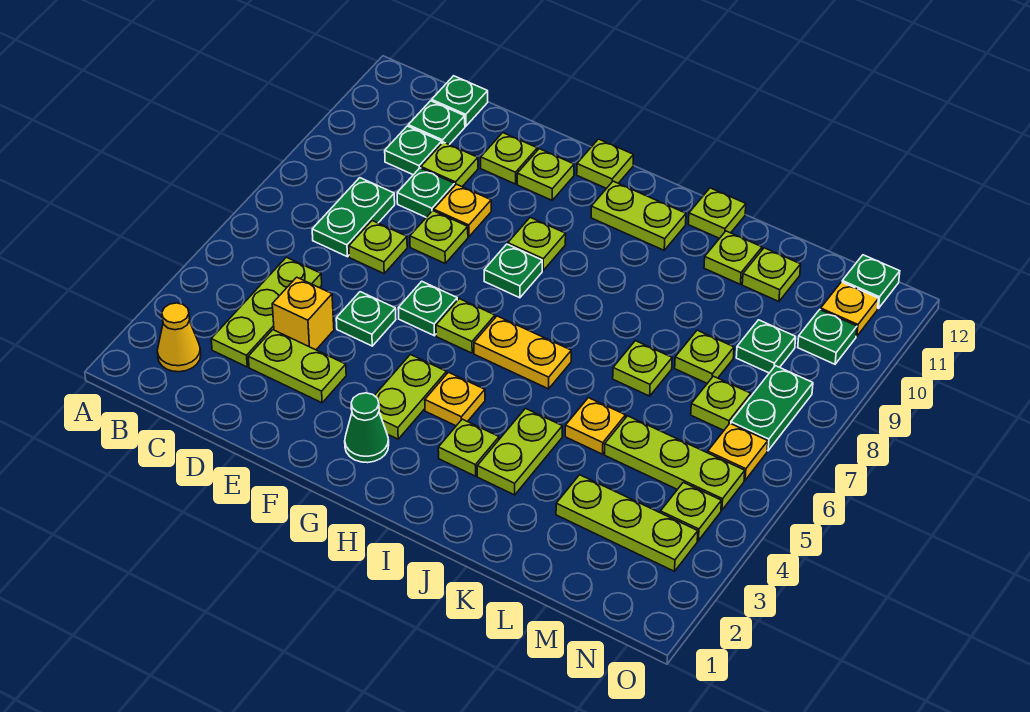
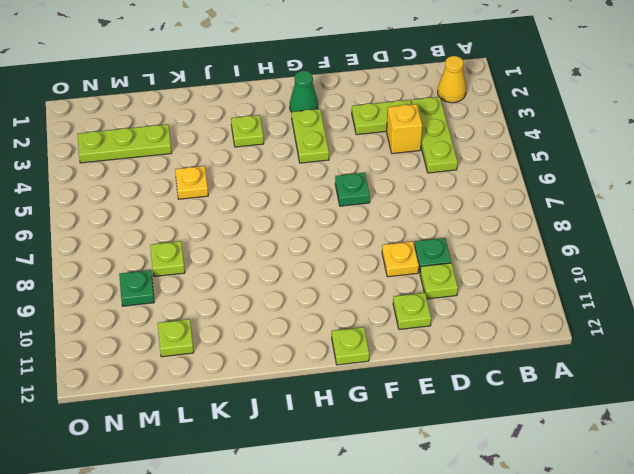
none -> green plate C7:C8 level 1
none -> green plate C10 level 1
none -> green plate C11 level 1
none -> green plate C12 level 1

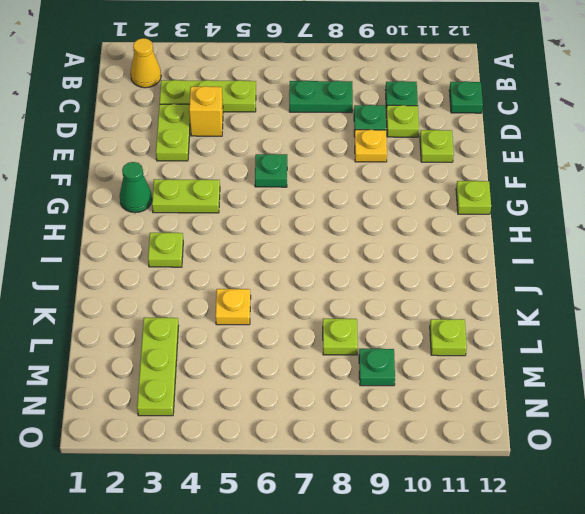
none -> green plate C11 level 1
none -> lime plate D7 level 1
none -> green plate E5 level 1
none -> lime plate E8 level 1

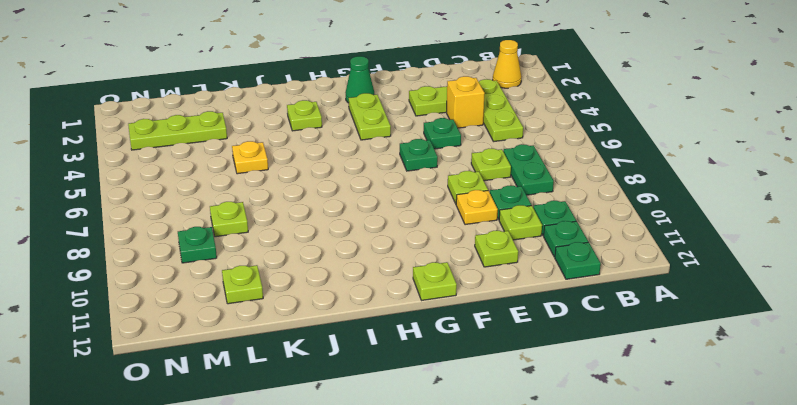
none -> lime plate F11 level 1
none -> lime plate G6 level 1
none -> green plate G8 level 1
none -> lime plate G9 level 1

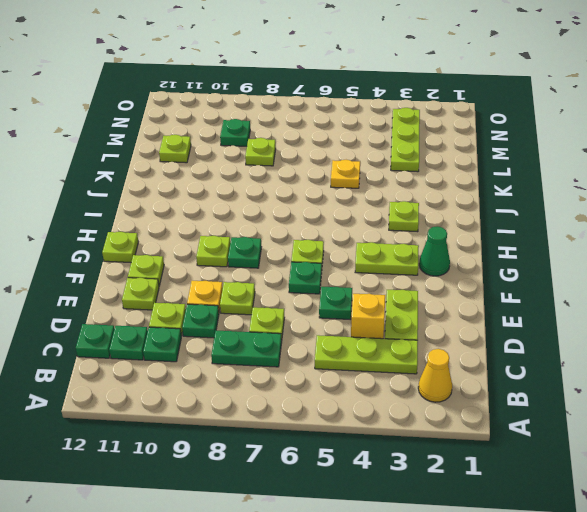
none -> yellow plate H4 level 1
none -> yellow plate H6:I6 level 1
none -> lime plate H11:I11 level 1
none -> lime plate J3:J4 level 1

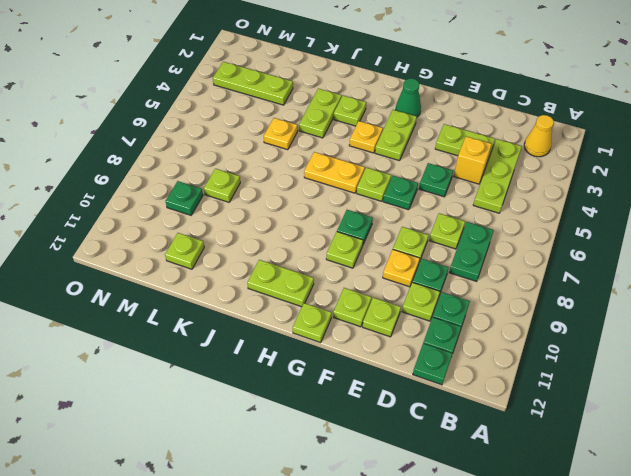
none -> lime plate J12 level 1
none -> lime plate K7 level 1
none -> lime plate K11 level 1
none -> lime plate L5:N5 level 1

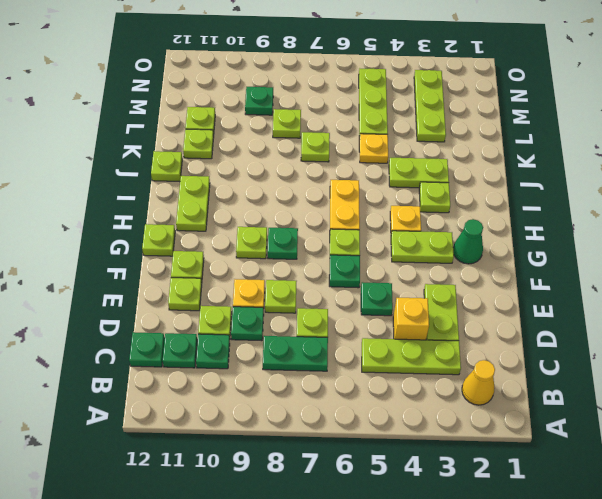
none -> lime plate M7 level 1
none -> lime plate N4 level 1
none -> yellow plate N6 level 1
none -> green plate N7:N8 level 1

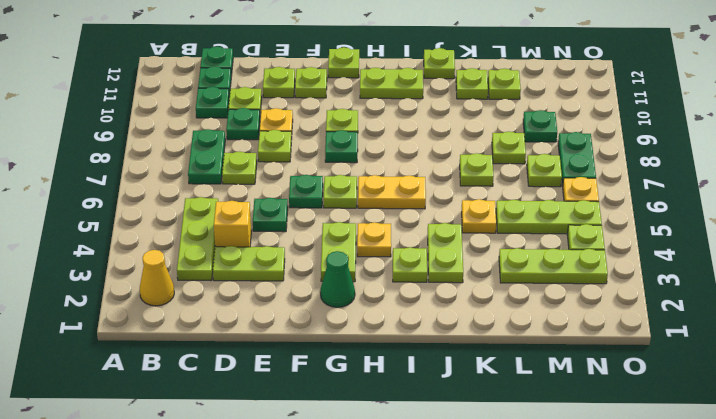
none -> green plate N10 level 1
none -> yellow plate N11 level 1
none -> green plate N12 level 1

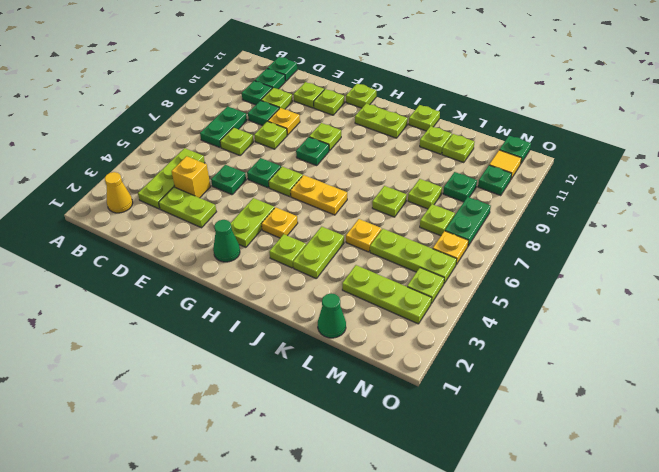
green cone L1 level 1 -> none
yellow tile N11 level 1 -> yellow plate N11 level 1

